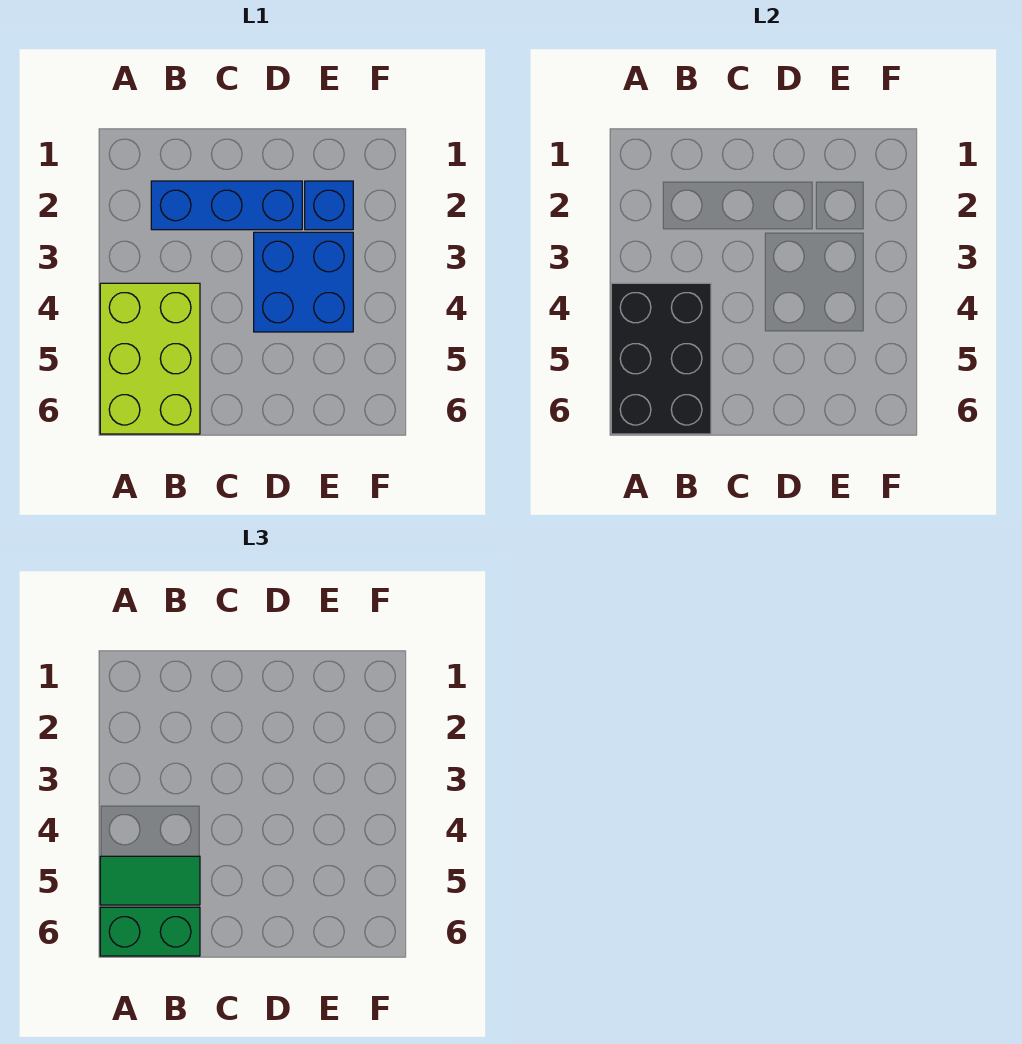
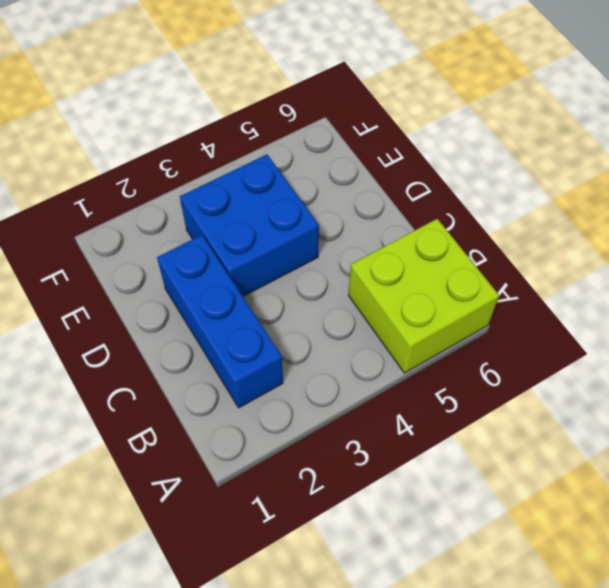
lime brick A5:B6 level 1 -> lime brick A4:B6 level 1
none -> blue brick E2 level 1
none -> black brick A4:B6 level 2

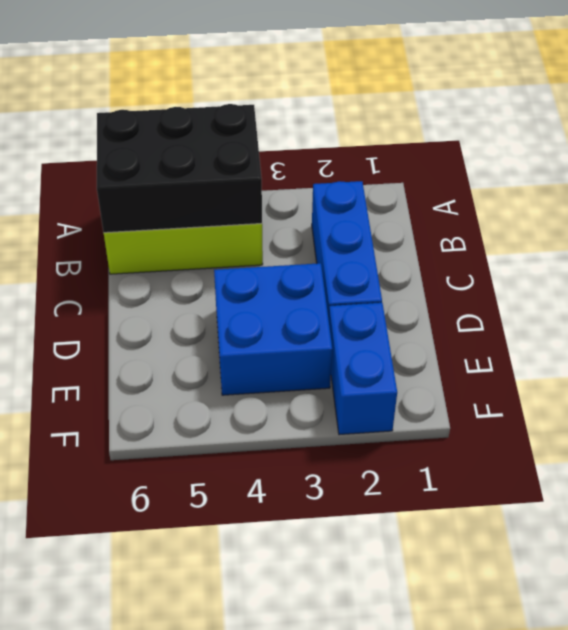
blue brick E2:F2 level 1 -> blue brick E2 level 1
none -> green tile A5:B5 level 3
none -> green brick A6:B6 level 3

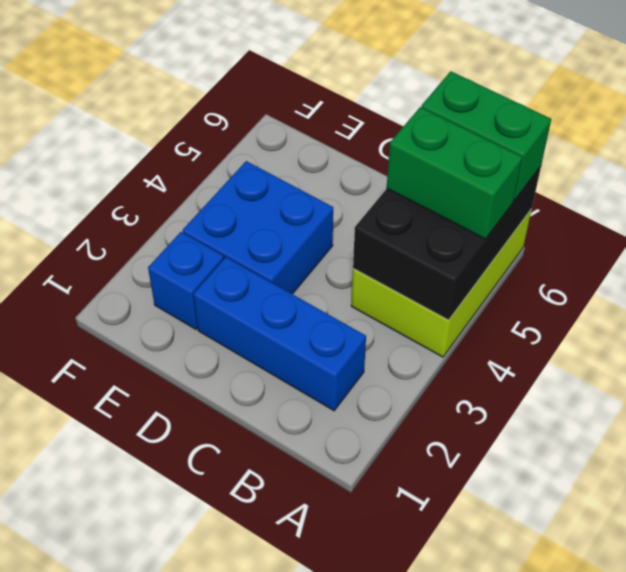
green brick A5:B5 level 3 -> green tile A5:B5 level 3

